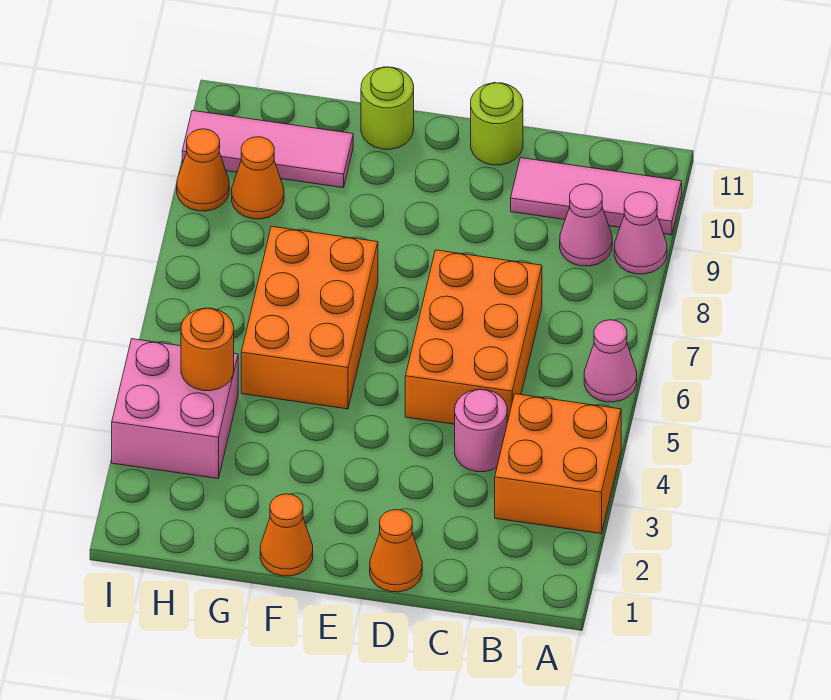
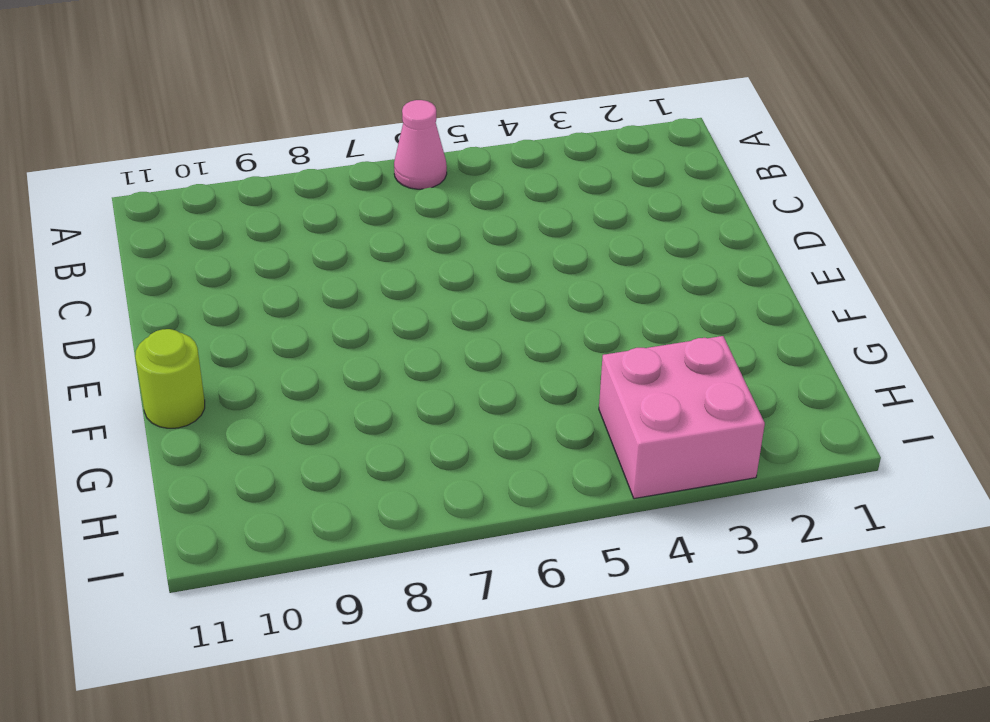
none -> orange brick A3:B4 level 1
none -> pink cone A9 level 1
none -> pink tile A10:C10 level 1

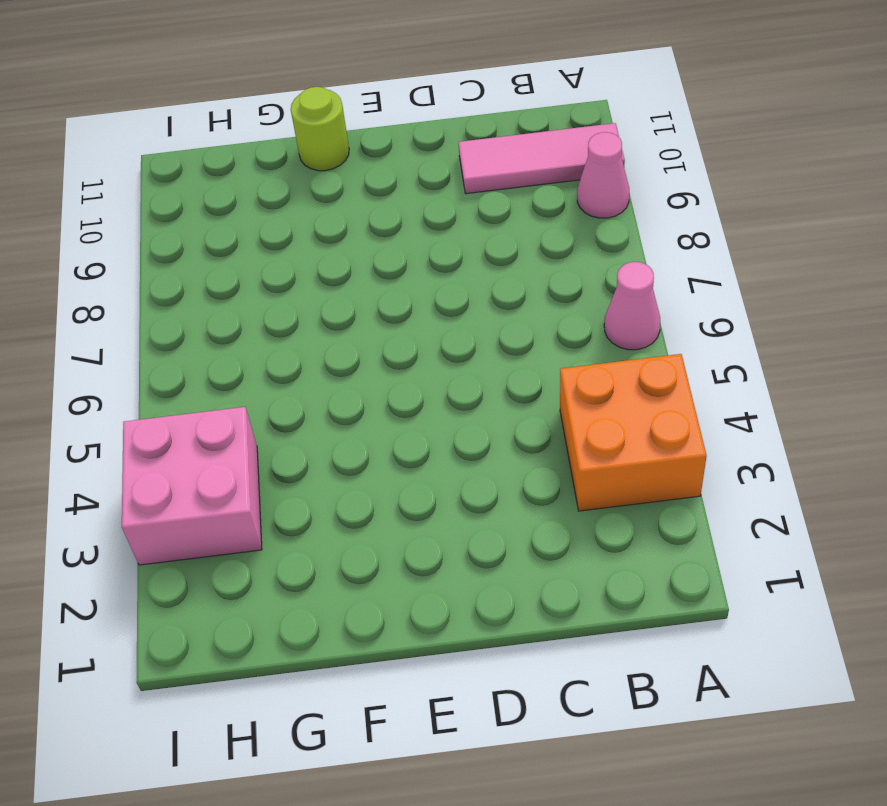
none -> pink cone B9 level 1
none -> pink round brick C4 level 1
none -> orange brick C5:D7 level 1

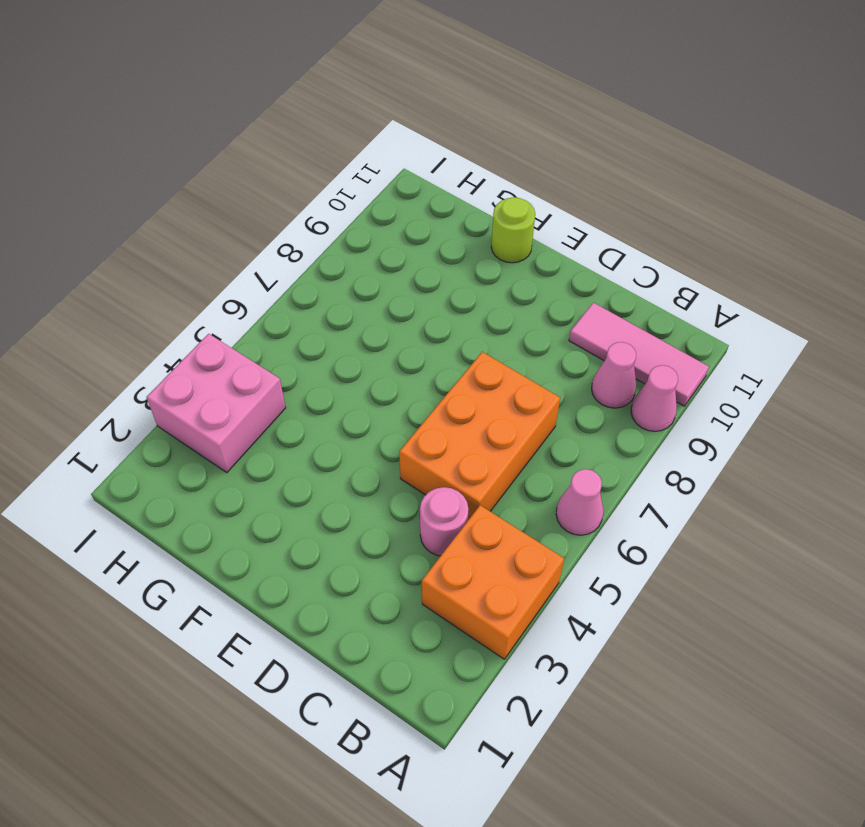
none -> orange cone D1 level 1
none -> lime round brick D11 level 1
none -> orange cone F1 level 1

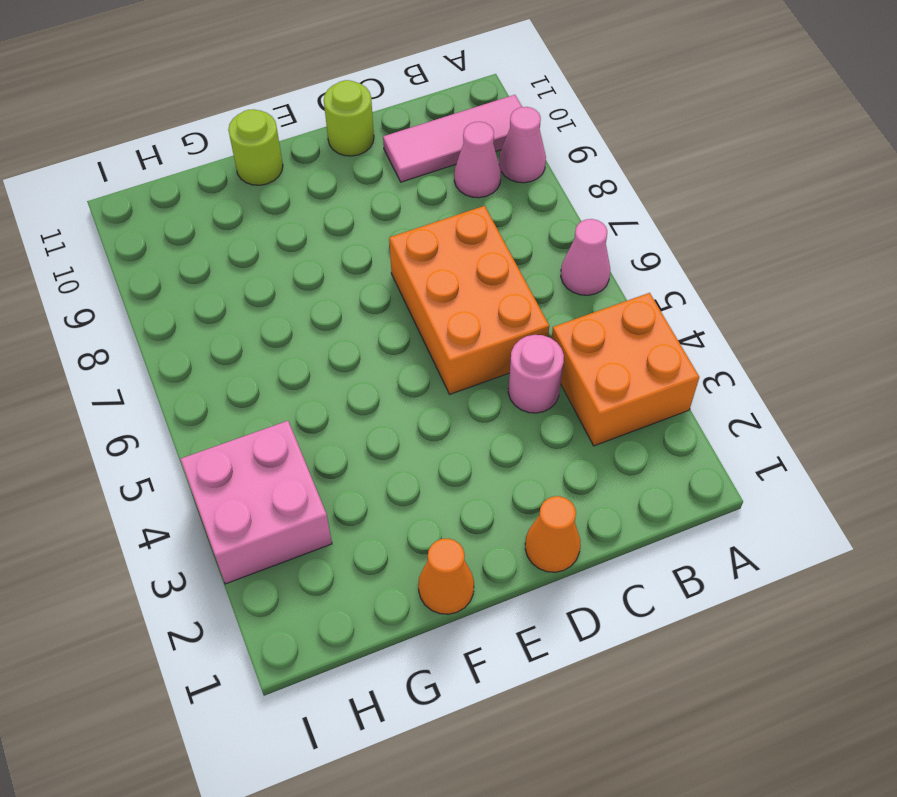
none -> orange brick F5:G7 level 1
none -> pink tile G10:I10 level 1
none -> orange cone H9 level 1

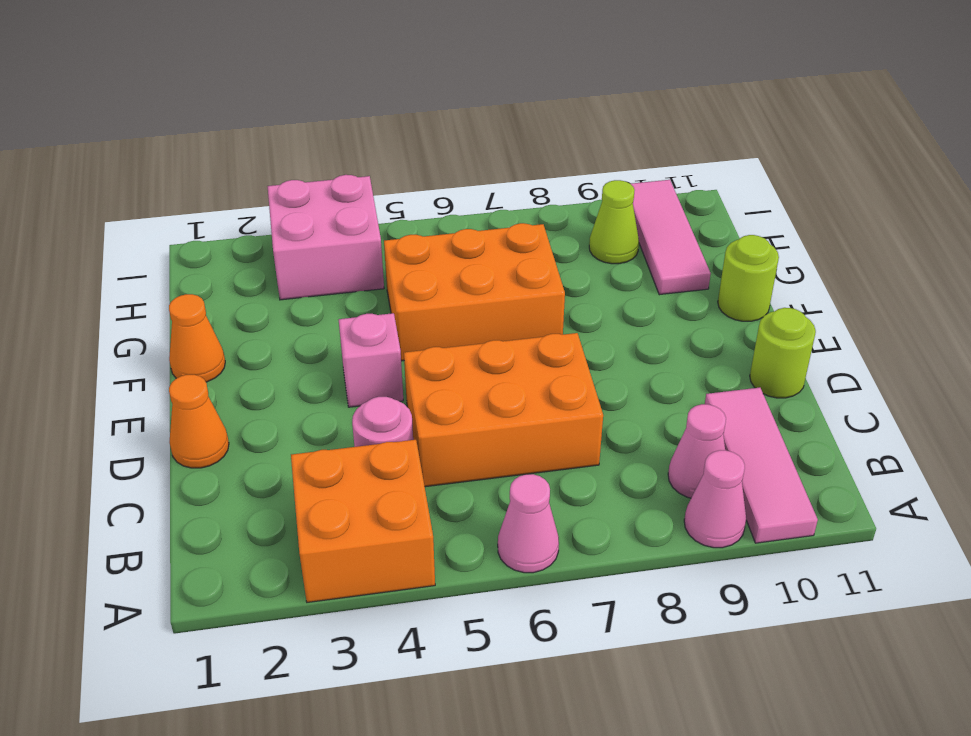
pink brick E4 level 1 -> none
lime cone H9 level 1 -> orange cone H9 level 1
none -> orange cone I9 level 1
none -> orange round brick H4 level 2

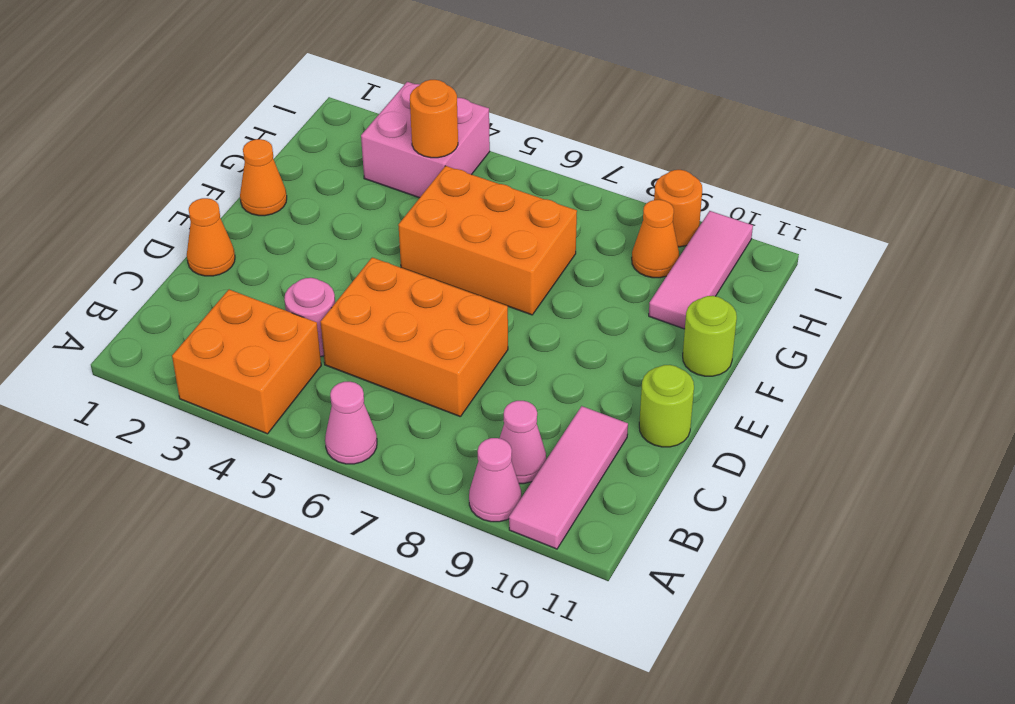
orange round brick I9 level 1 -> orange cone I9 level 1

